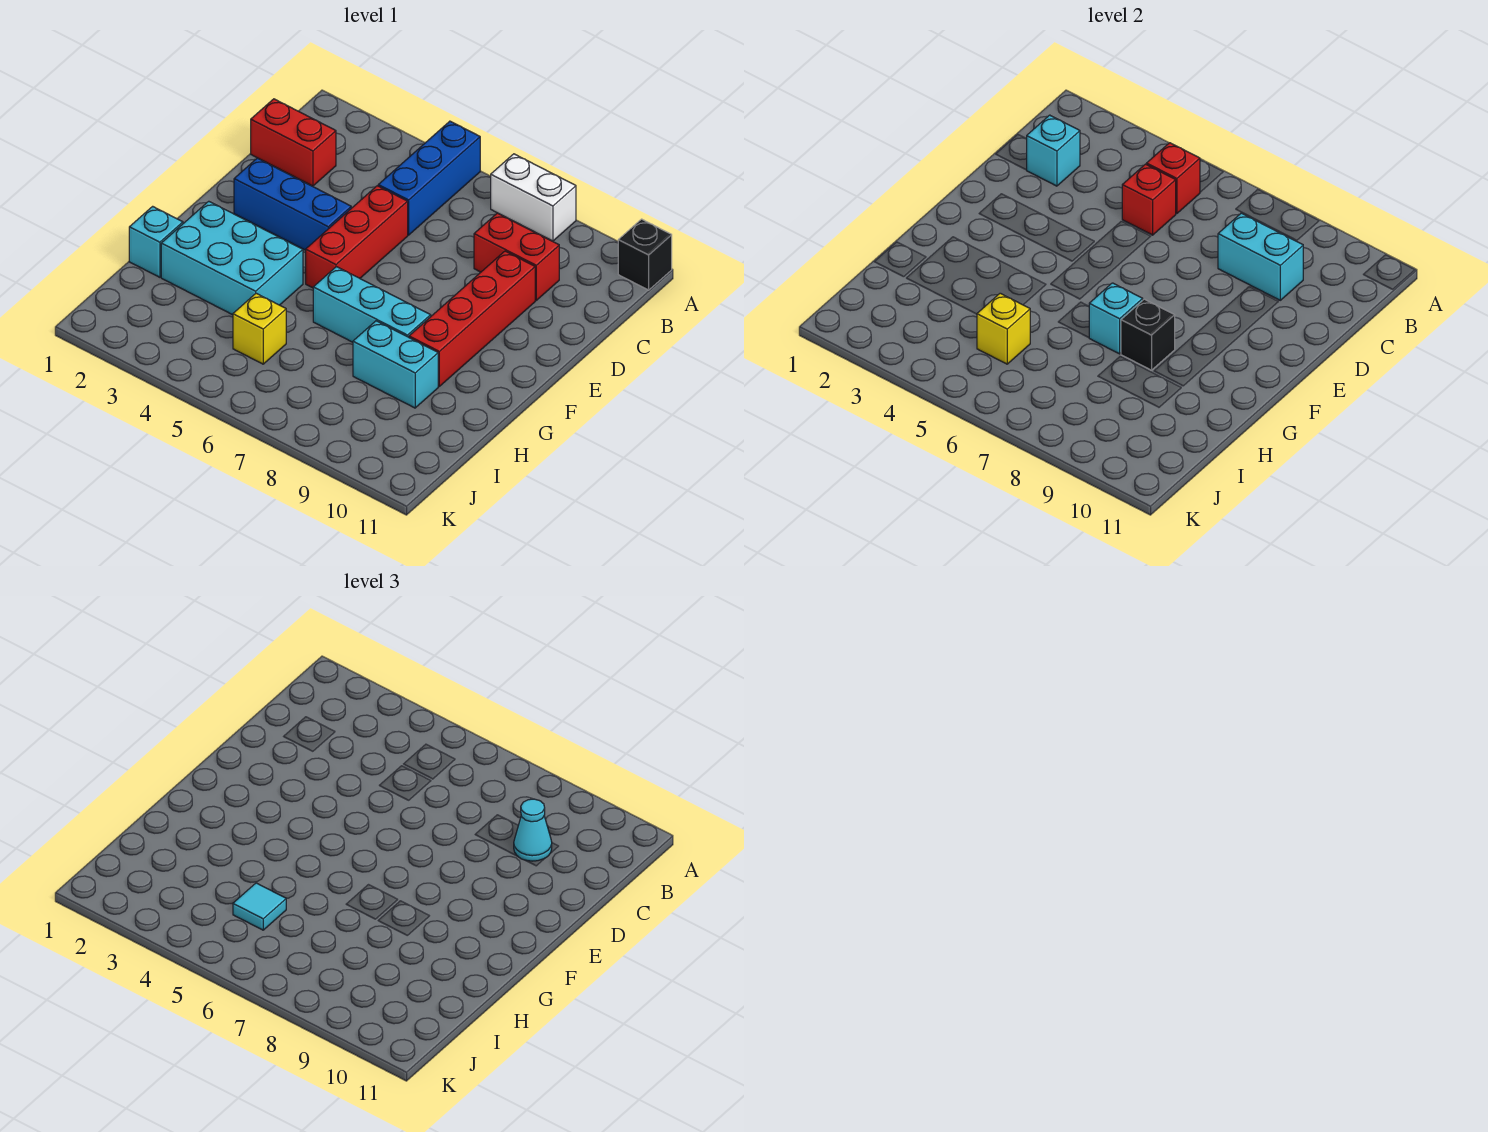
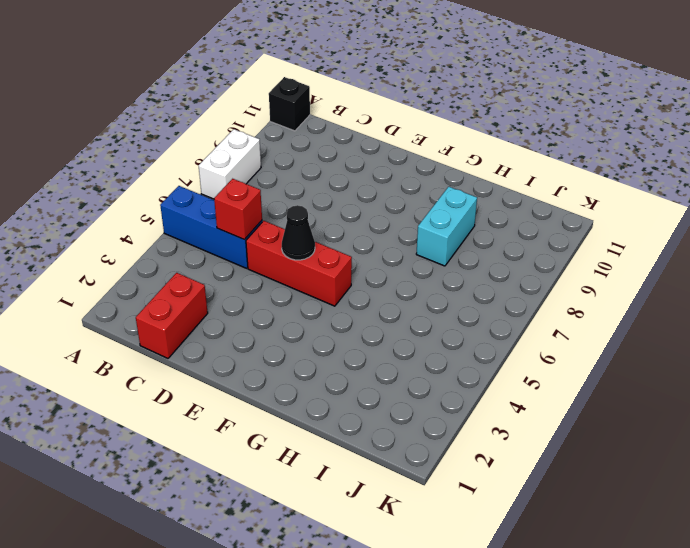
black cone E5 level 2 -> none
none -> red brick C8:C9 level 1
none -> red brick D9:G9 level 1
none -> blue brick E2:E4 level 1

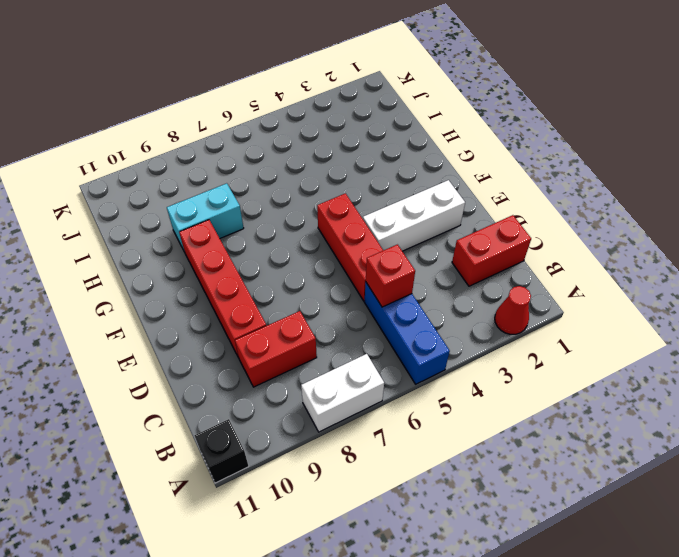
red cone A2 level 1 -> none
white brick E2:E4 level 1 -> blue brick E2:E4 level 1
none -> cyan brick G2:H4 level 1
none -> cyan brick G6:G8 level 1
none -> cyan brick H1 level 1

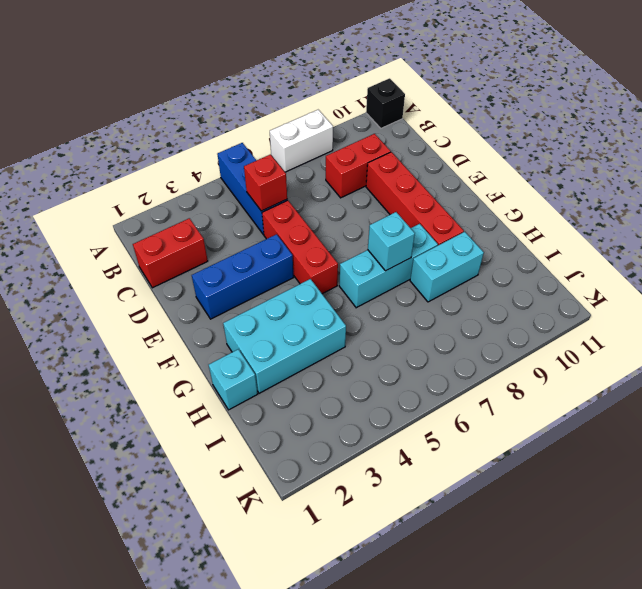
none -> yellow brick I5 level 1
none -> red brick B5 level 2
none -> cyan brick C2 level 2

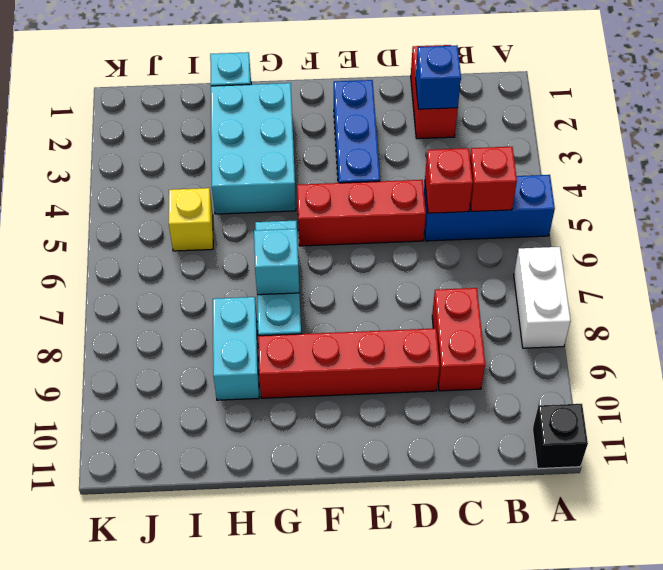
blue brick C2 level 2 -> cyan brick C2 level 2
none -> cyan brick C8:C9 level 2
none -> black brick G8 level 2
none -> yellow brick I5 level 2

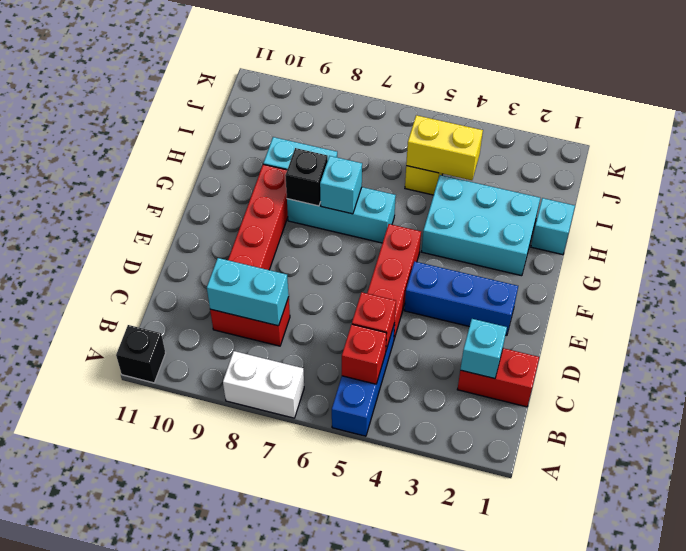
yellow brick I4:I5 level 2 -> yellow brick I5 level 2
none -> cyan cone C9 level 3
none -> cyan tile I5 level 3

